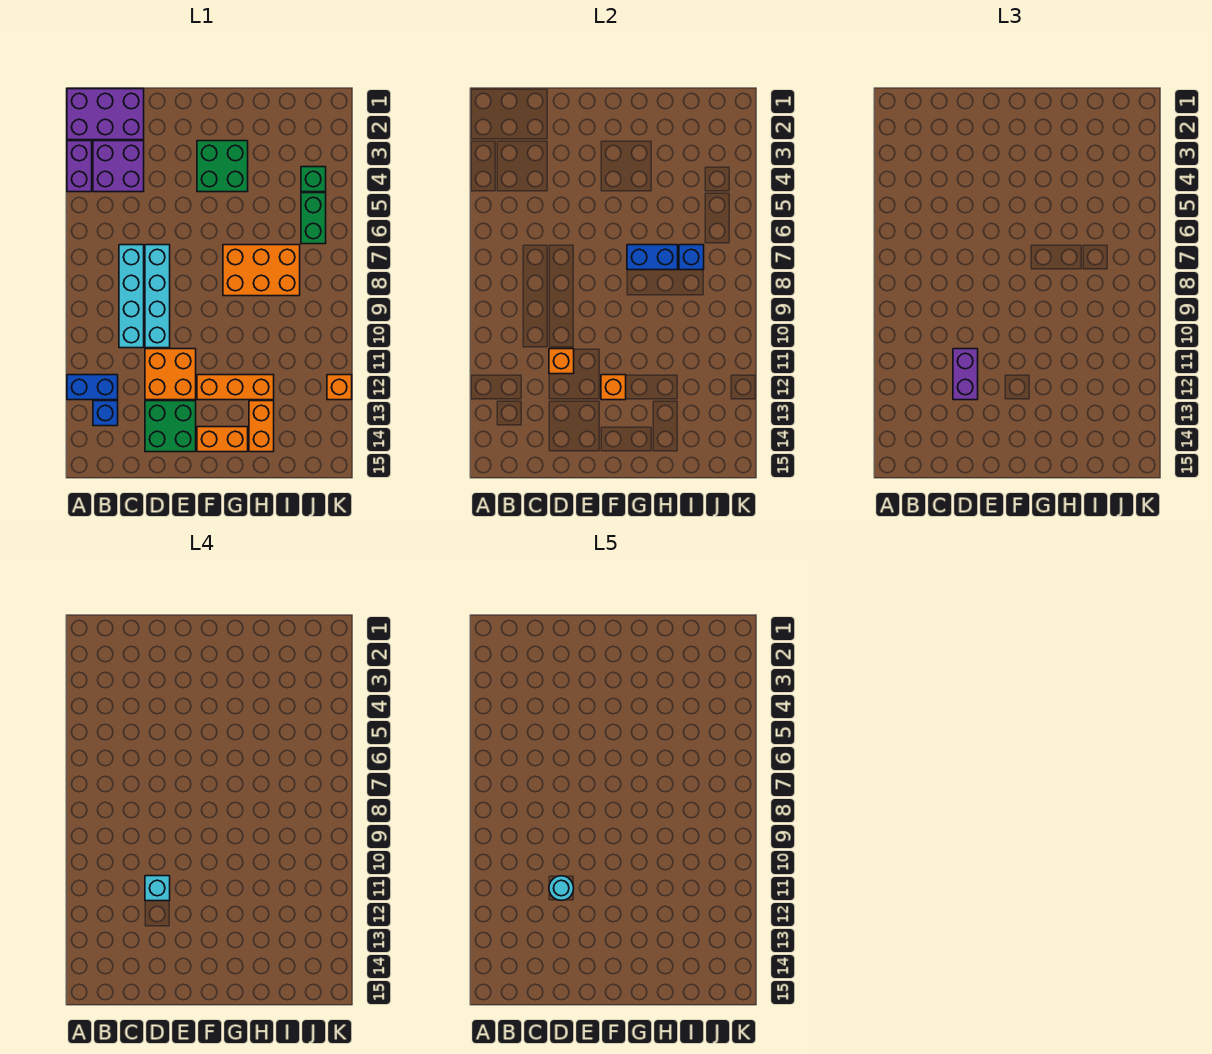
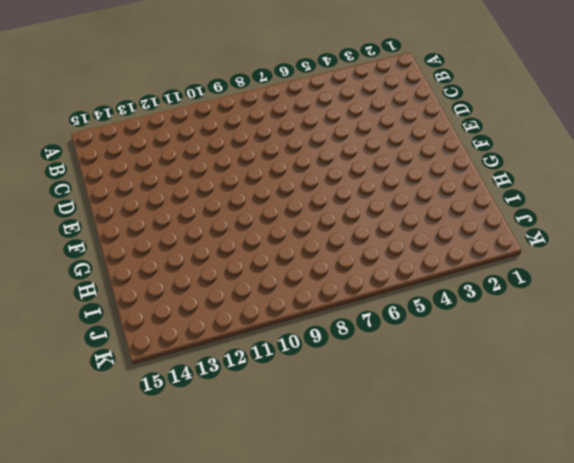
none -> purple brick A1:C2 level 1
none -> purple brick A3:A4 level 1
none -> blue brick A12:B12 level 1

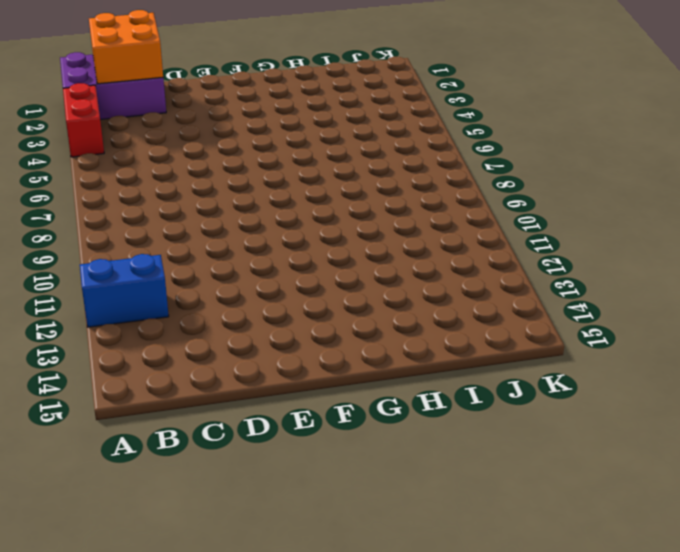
red brick A3:A4 level 1 -> purple brick A3:A4 level 1
orange brick B1:C2 level 2 -> orange brick D11:E12 level 1
none -> purple brick B3:C4 level 1
none -> blue brick B13 level 1
none -> cyan brick C7:C10 level 1

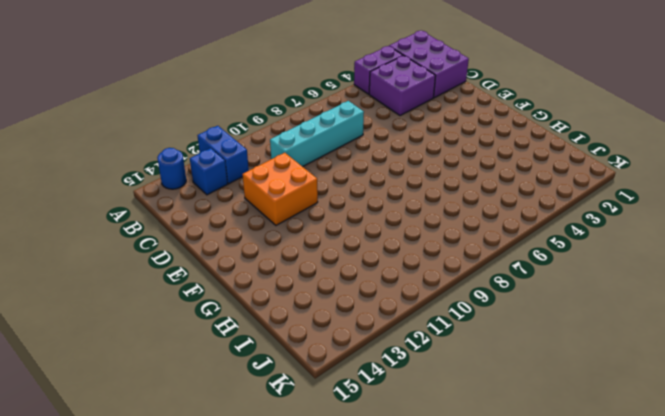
blue round brick A14 level 1 -> none
none -> cyan brick D7:D10 level 1
none -> green brick D13:E14 level 1
none -> green brick F3:G4 level 1

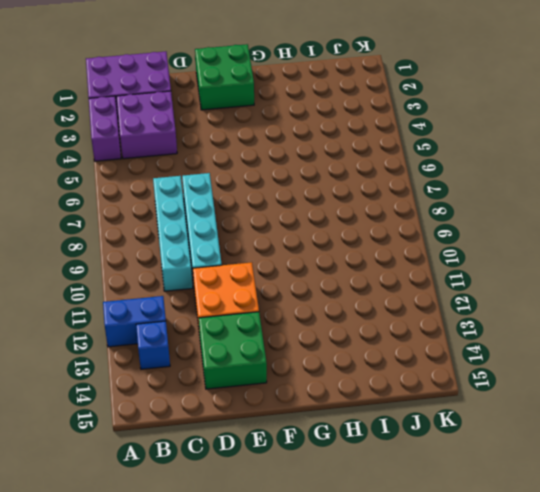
green brick E1:F2 level 1 -> green brick F3:G4 level 1
none -> orange brick F12:H12 level 1
none -> orange brick F14:G14 level 1
none -> orange brick G7:I8 level 1

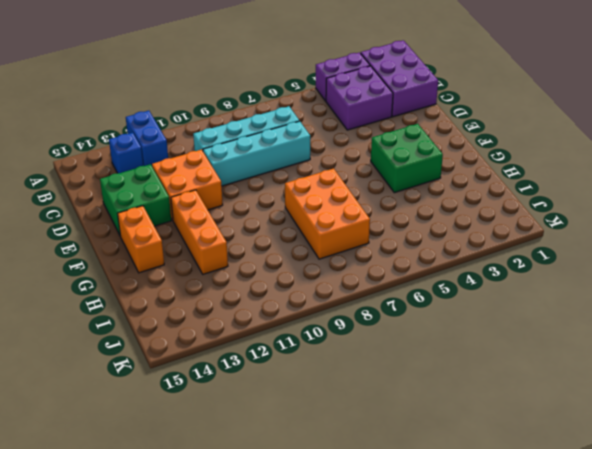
none -> orange brick H13:H14 level 1
none -> green brick J4 level 1
none -> green brick J5:J6 level 1

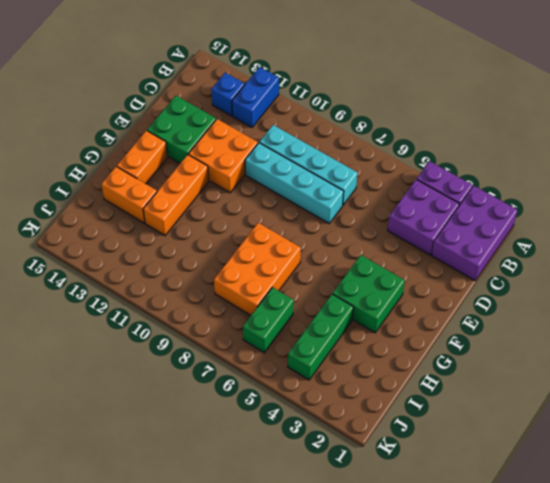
green brick H4:J4 level 1 -> green brick J4 level 1
green brick I6:J6 level 1 -> green brick J5:J6 level 1
none -> orange brick K12 level 1
none -> orange brick D11 level 2
none -> orange brick F12 level 2

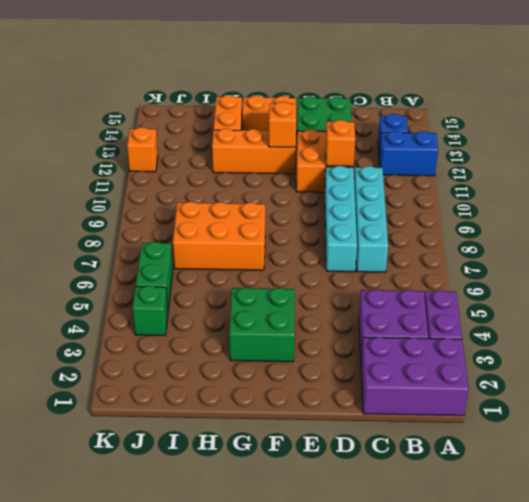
none -> blue brick G7:H7 level 2
none -> blue brick I7 level 2
none -> purple brick D11:D12 level 3

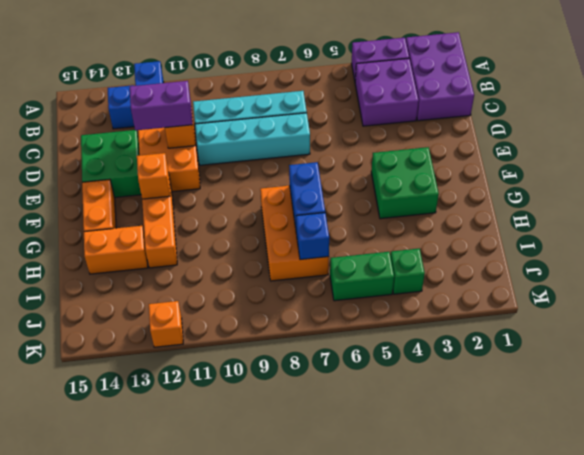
none -> cyan brick D11 level 4
none -> cyan round brick D11 level 5

